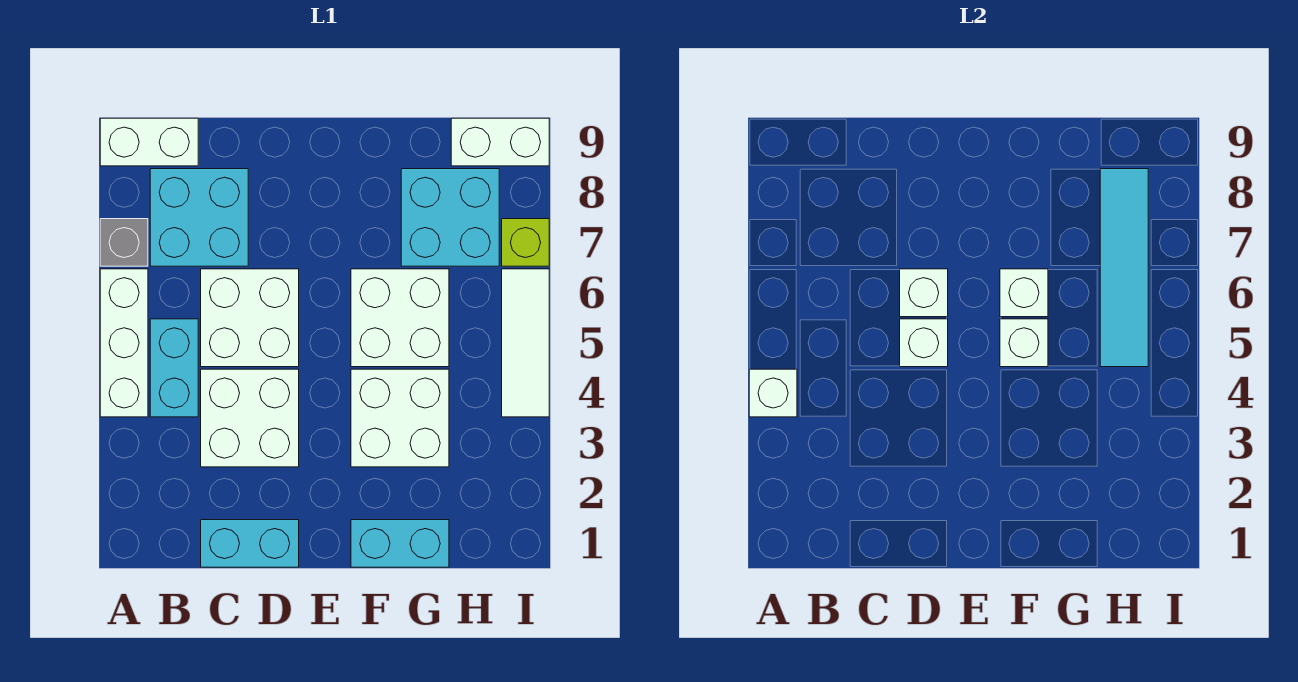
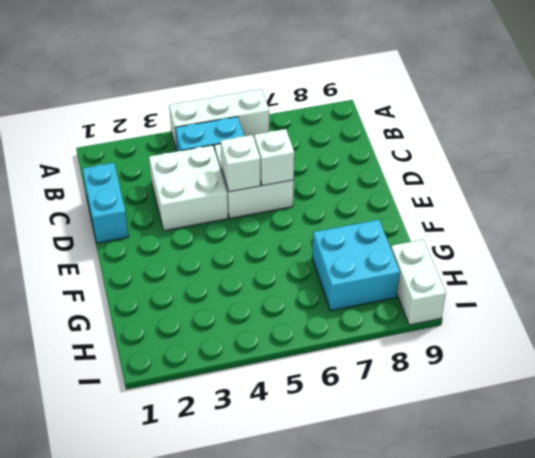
none -> grey brick A7 level 1
none -> white brick A9:B9 level 1
none -> cyan brick B7:C8 level 1

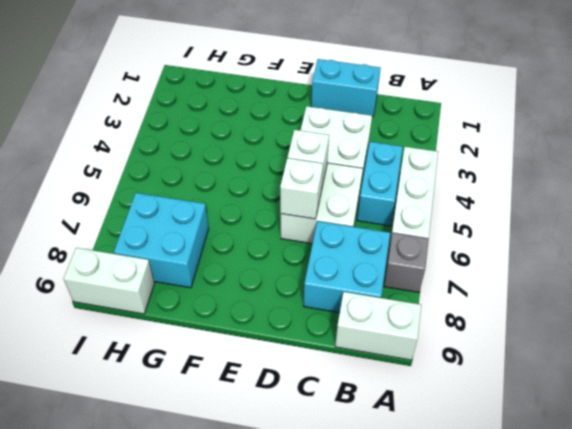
none -> cyan brick F1:G1 level 1
none -> white brick F3:G4 level 1
none -> white brick F5:G6 level 1

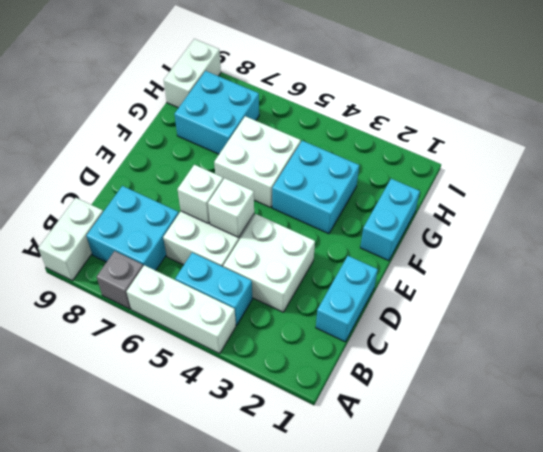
cyan brick F3:G4 level 1 -> white brick F3:G4 level 1
none -> white tile I4:I6 level 1
none -> lime brick I7 level 1
none -> white brick A4 level 2

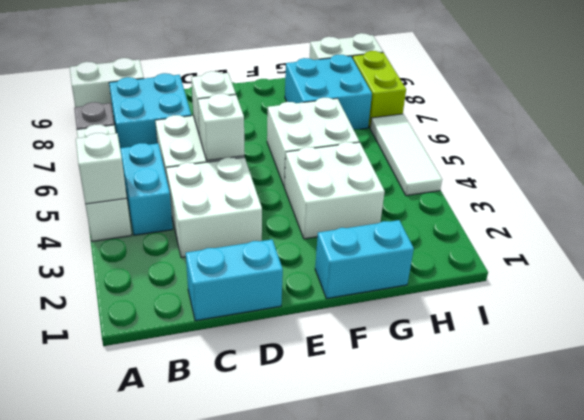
lime brick I7:I8 level 1 -> lime brick I7 level 1
none -> white brick F5 level 2
none -> white brick F6 level 2
none -> cyan tile H5:H8 level 2

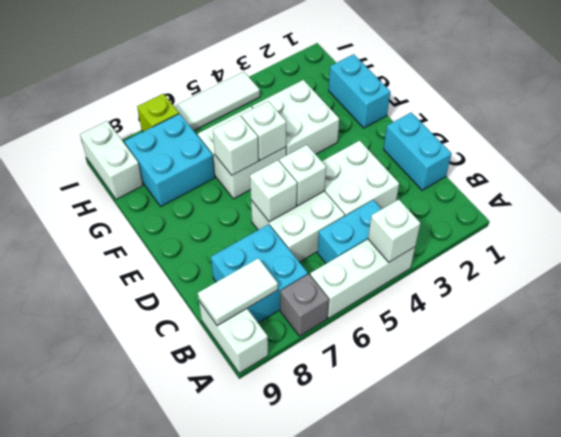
white tile B8:B9 level 2 -> none
none -> cyan tile H5:H8 level 2

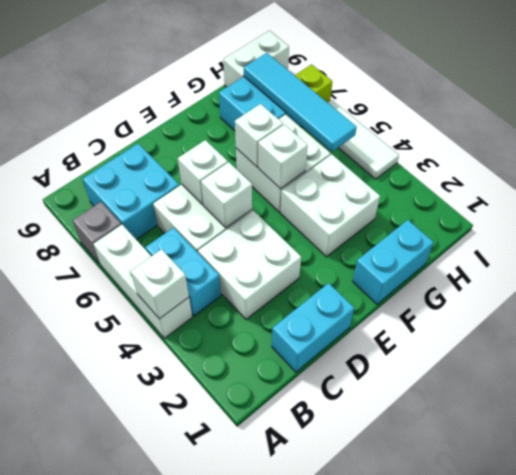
none -> white brick A9:B9 level 1

